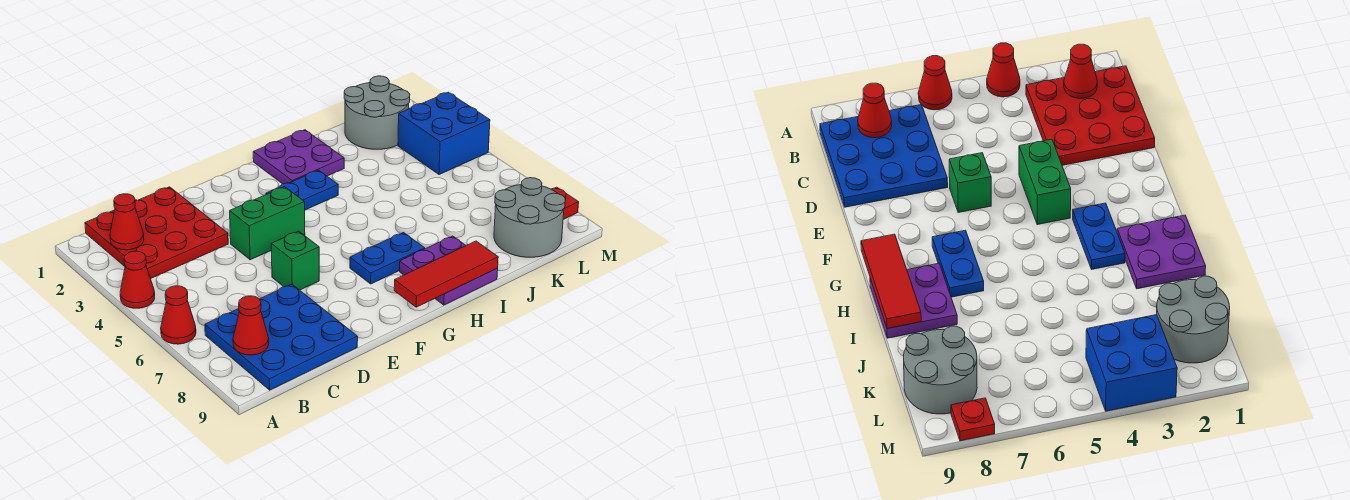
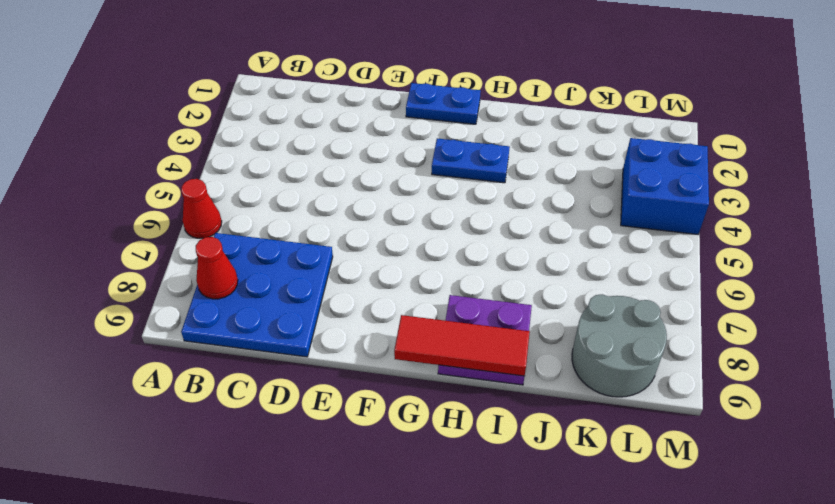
blue plate F1:G1 level 1 -> blue plate G7:H7 level 1
none -> red cone A4 level 1
none -> red plate B1:D3 level 1
none -> green brick E4:F4 level 1

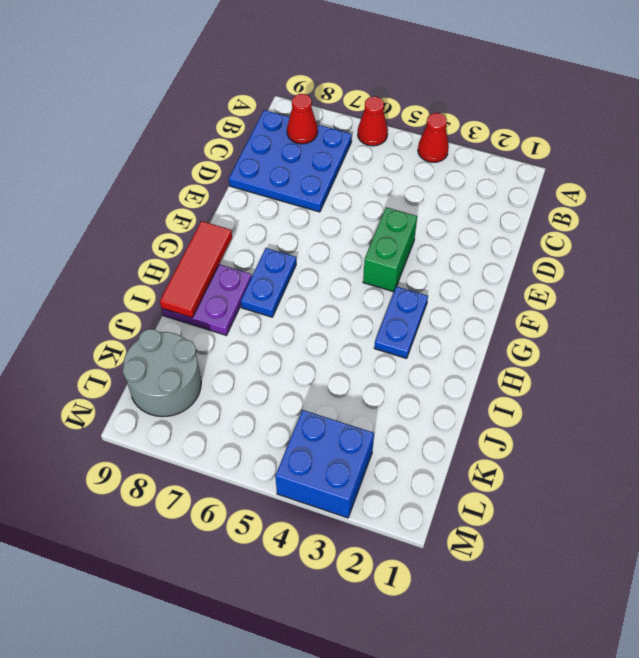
none -> red plate B1:D3 level 1
none -> green brick E6 level 1
none -> purple plate H1:I2 level 1

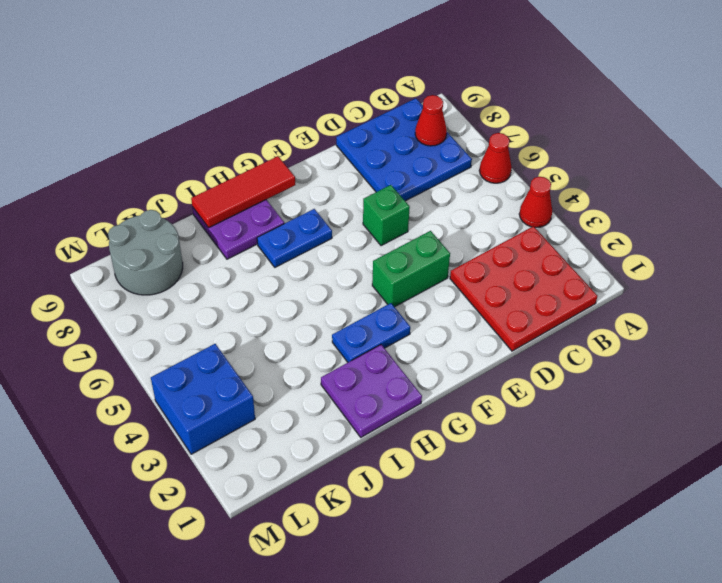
none -> grey round brick K1:L2 level 1
none -> red plate M8 level 1
none -> red cone B2 level 2

